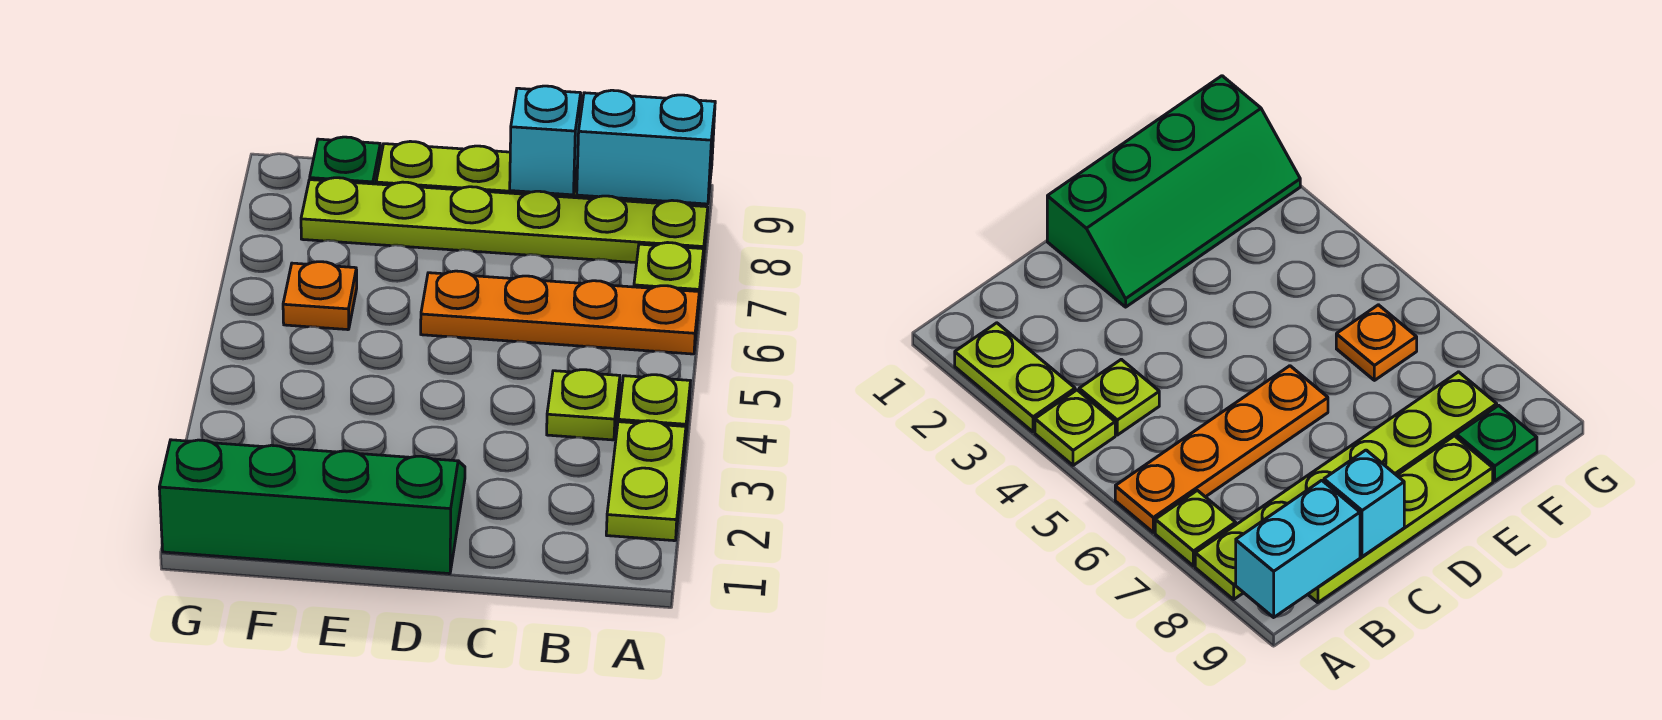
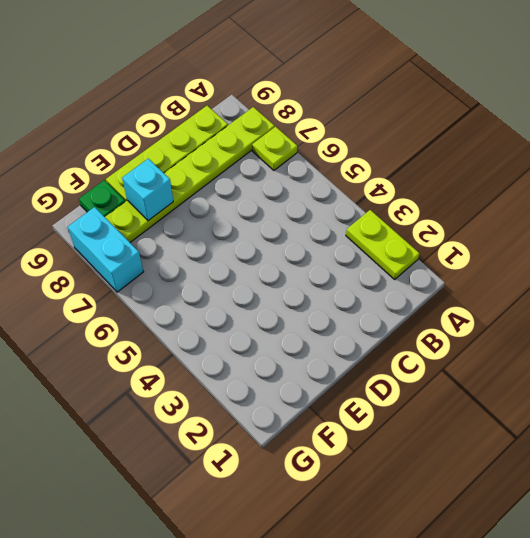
cyan brick E8 level 2 -> cyan brick C9 level 2
cyan brick G7:G8 level 1 -> cyan brick A9:B9 level 2
none -> lime plate A4 level 1
none -> orange plate A6:D6 level 1
none -> lime plate B4 level 1

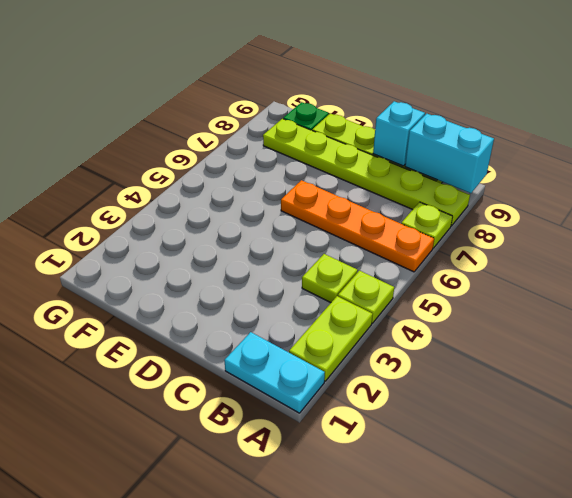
cyan plate A1:B1 level 1 -> none
none -> green slope D1:G2 level 1 top 1
none -> orange plate F6 level 1

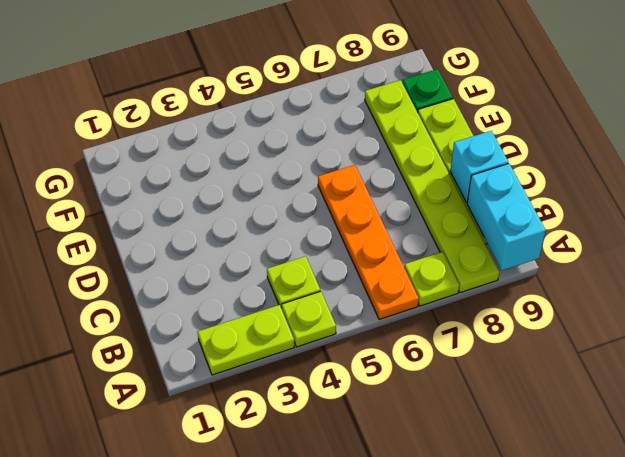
none -> green slope D1:G2 level 1 top 1
none -> orange plate F6 level 1

